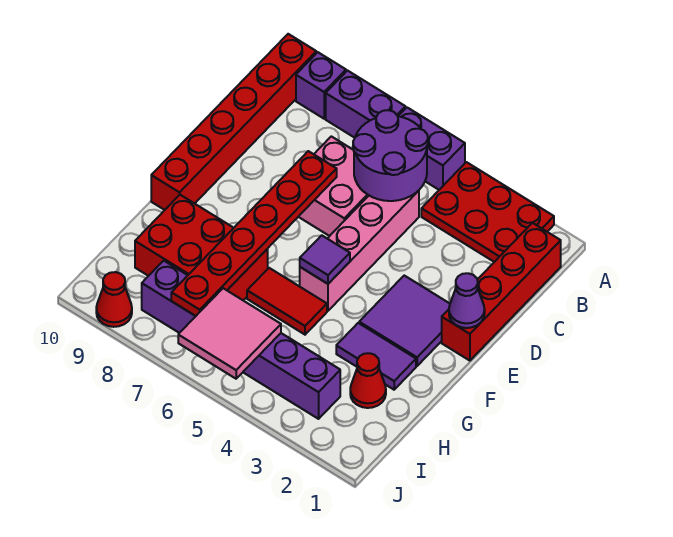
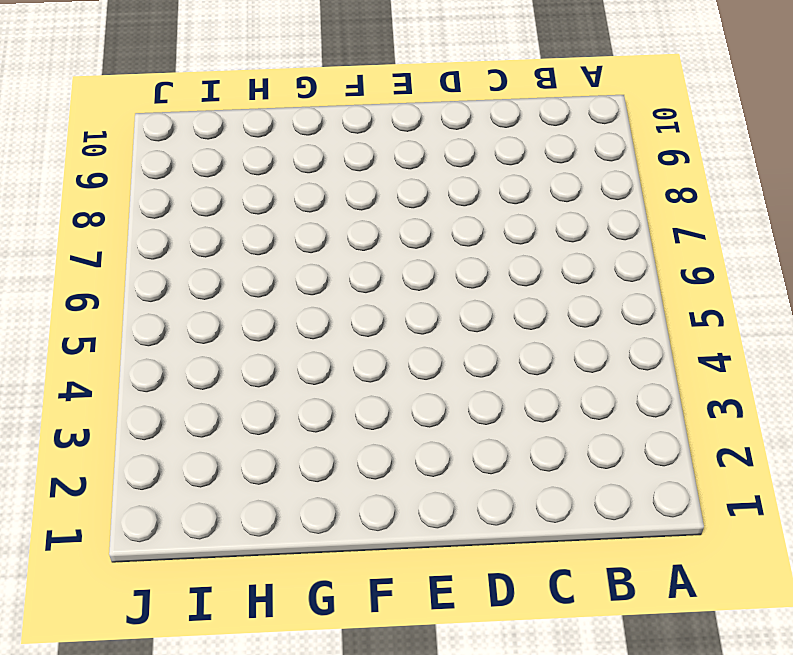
none -> red plate A2:B4 level 1
none -> purple brick A5:A6 level 1
none -> purple brick A7:A8 level 1

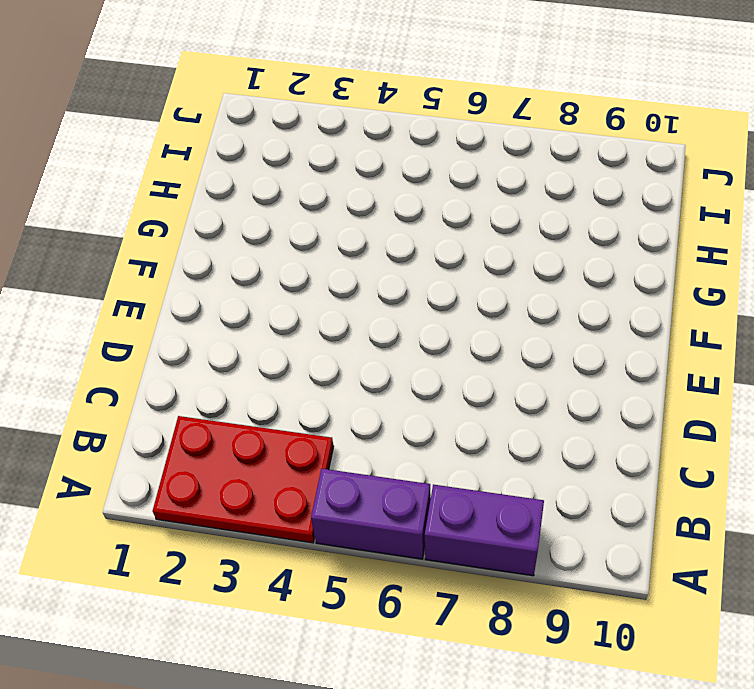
none -> purple brick A9 level 1
none -> red brick A10:F10 level 1
none -> red brick B1:E1 level 1

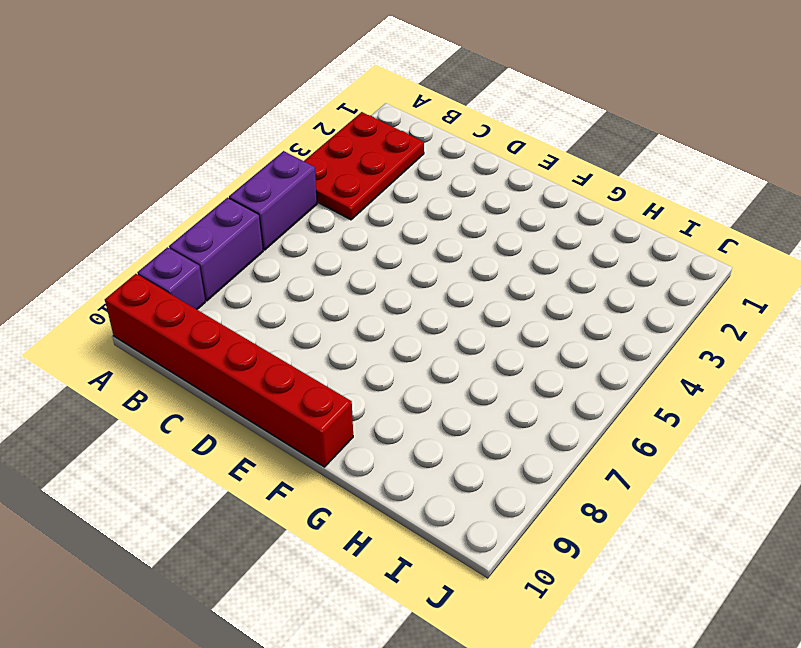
none -> red brick B1:E1 level 1
none -> pink brick C5:F5 level 1
none -> pink brick C6:D7 level 1

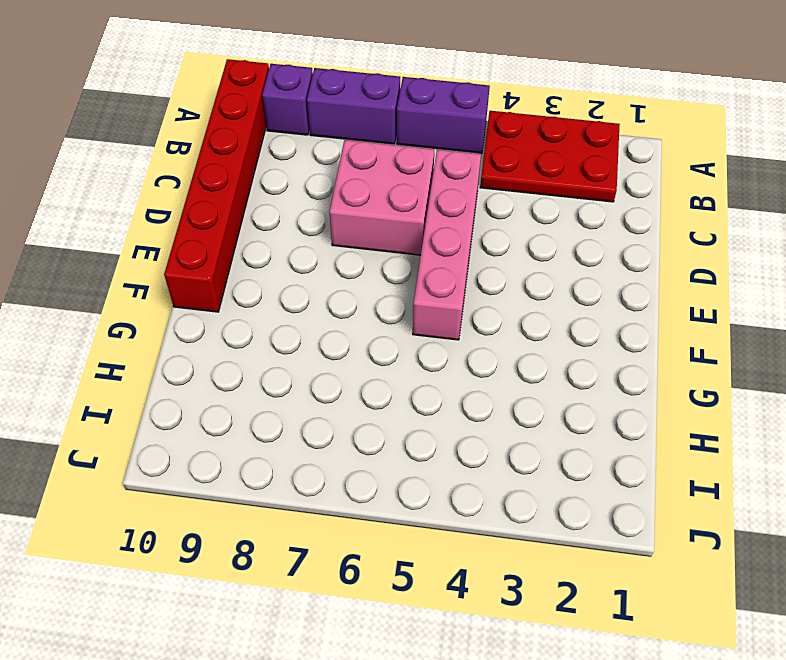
none -> red brick B1:E1 level 1
none -> purple tile E2:F3 level 1
none -> purple tile G2:G3 level 1

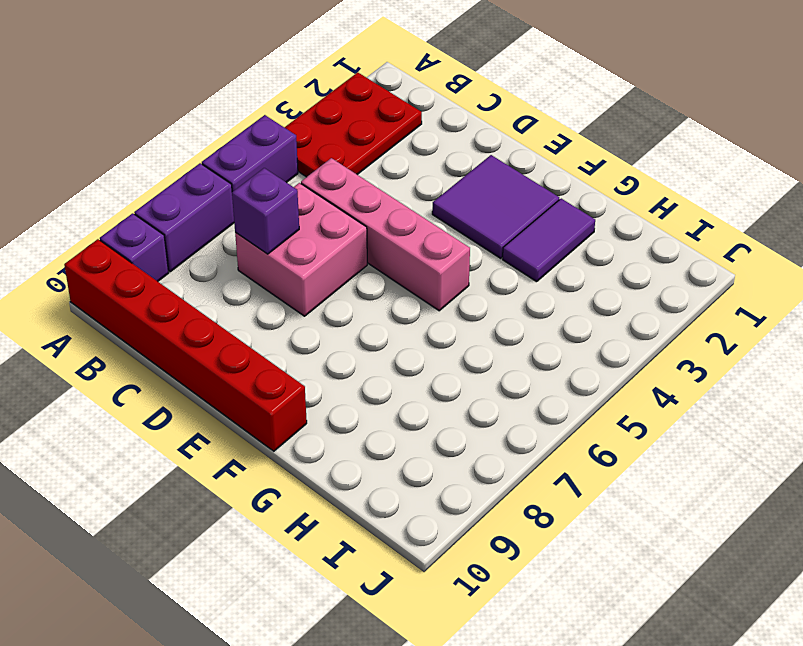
purple brick C7 level 2 -> none
none -> red brick B1:E1 level 1
none -> red tile G5:G6 level 1
none -> red brick G7:H9 level 1

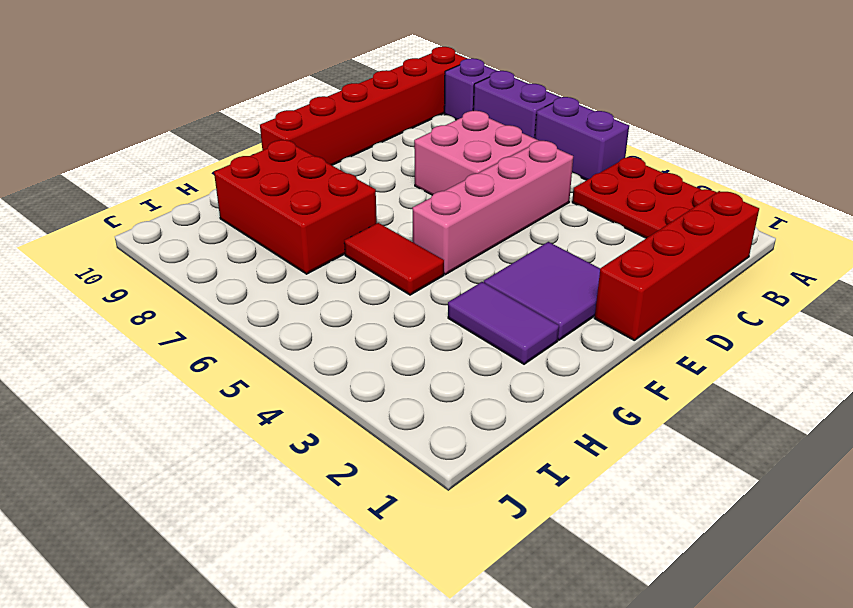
none -> red cone H2 level 1
none -> purple brick I3:I8 level 1
none -> red cone J9 level 1

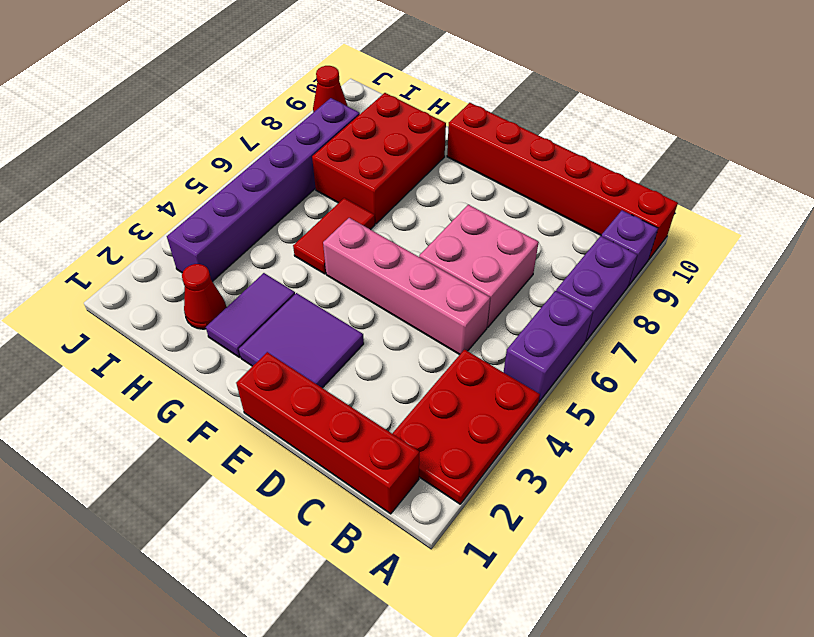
none -> purple round brick B5:C6 level 2
none -> red plate D7:I7 level 2
none -> purple cone E1 level 2

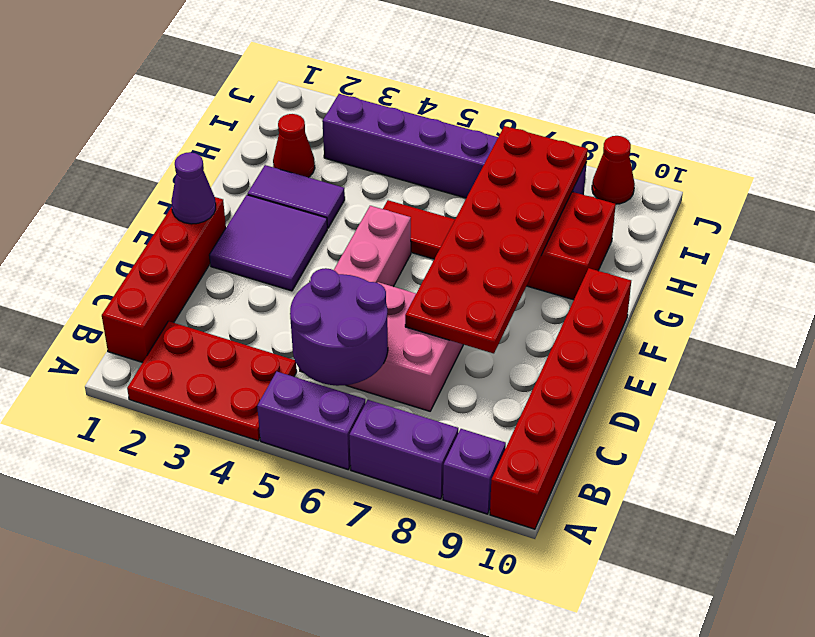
red plate D7:I8 level 2 -> red plate D7:I7 level 2
none -> purple tile F5 level 2
none -> pink tile I5:J6 level 2

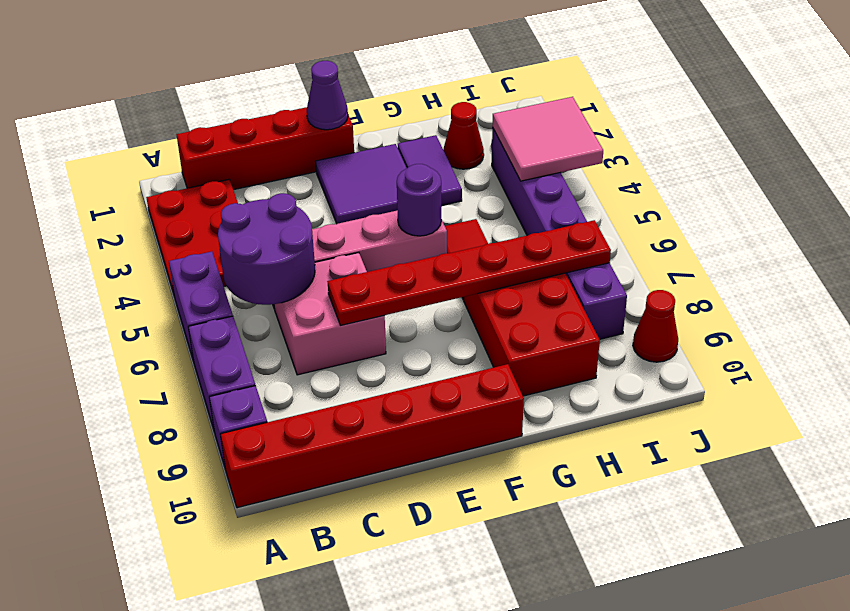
purple round brick F5 level 2 -> purple tile F5 level 2
pink tile I3:J4 level 2 -> pink tile I5:J6 level 2

